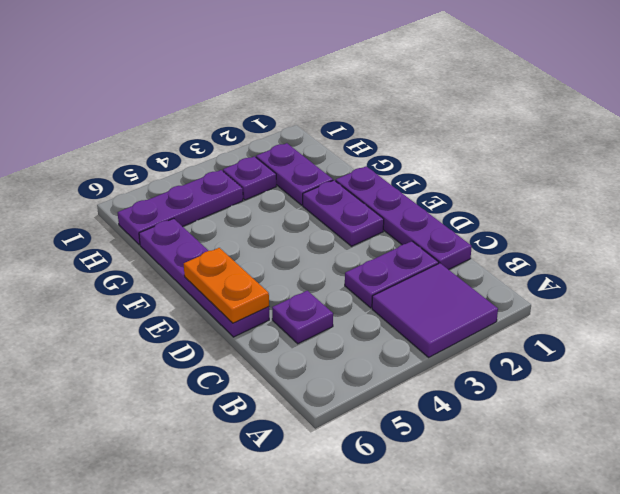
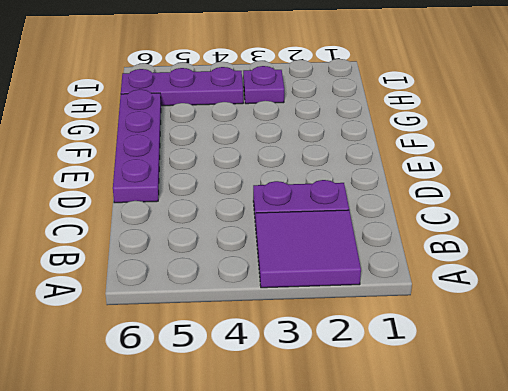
none -> purple plate C1:F1 level 1
none -> purple plate C5 level 1

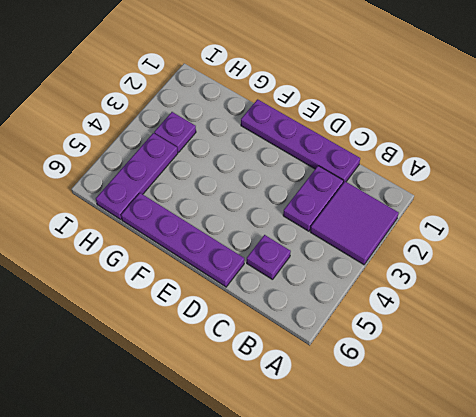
none -> purple plate E2:F2 level 1
none -> purple plate G2:H2 level 1

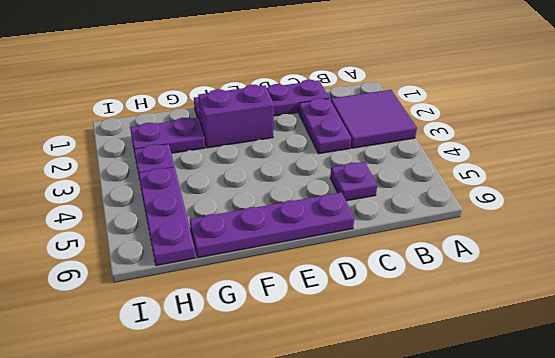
purple brick E2:F2 level 1 -> purple plate E2:F2 level 1
none -> orange plate D6:E6 level 2

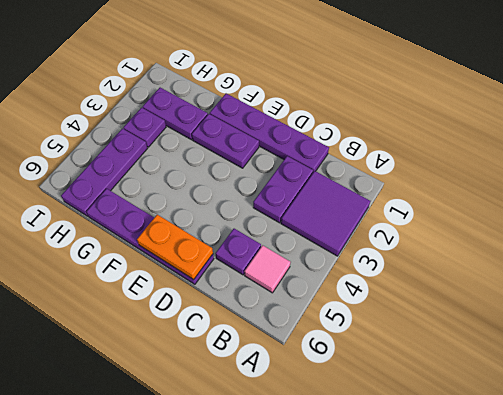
pink tile B5 level 1 -> none

